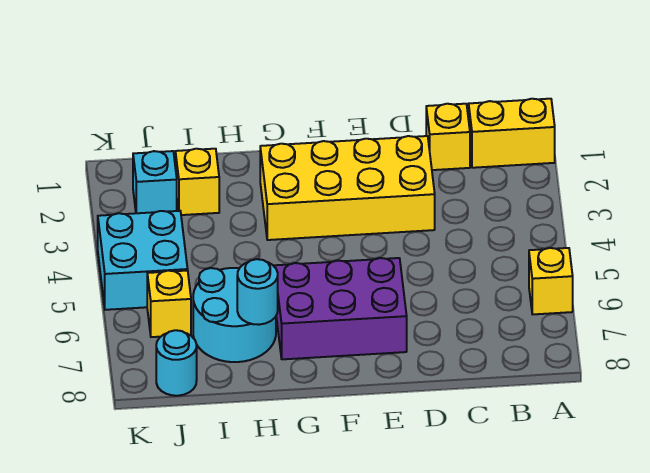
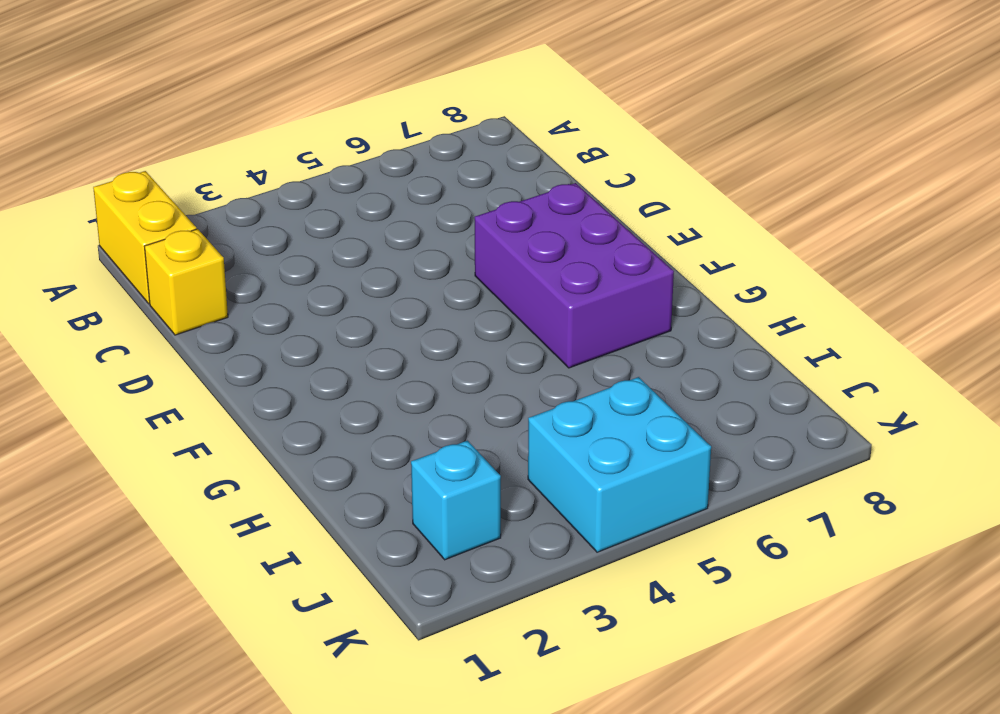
none -> yellow brick A6 level 1
none -> yellow brick D2:G3 level 1
none -> cyan round brick H6:I7 level 1

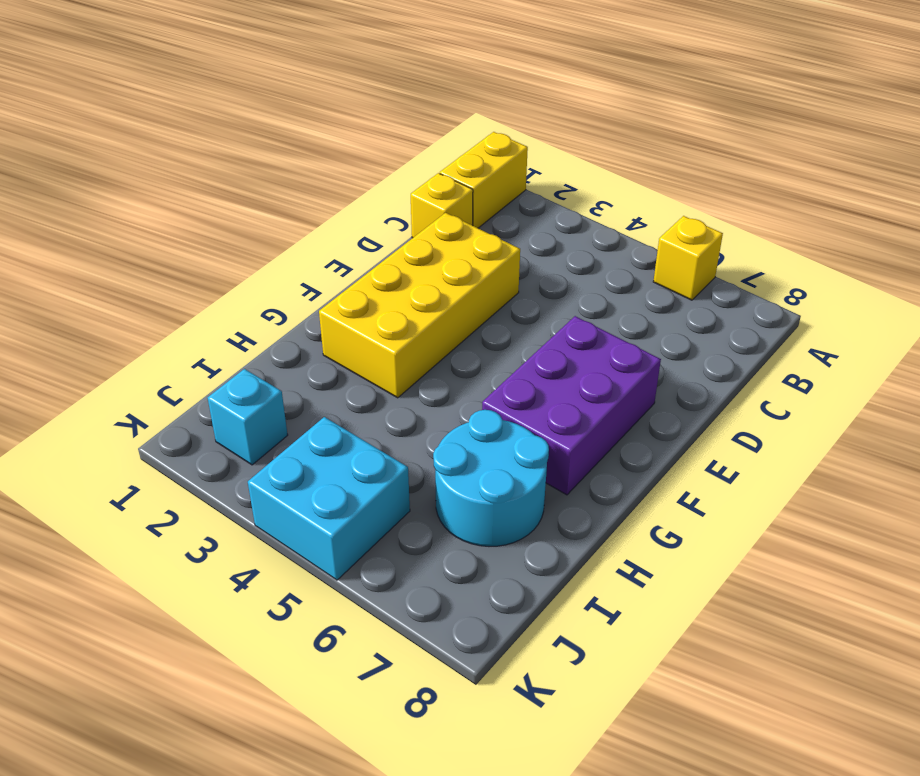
none -> yellow brick I2 level 1
none -> yellow brick J6 level 1
none -> cyan round brick J8 level 1

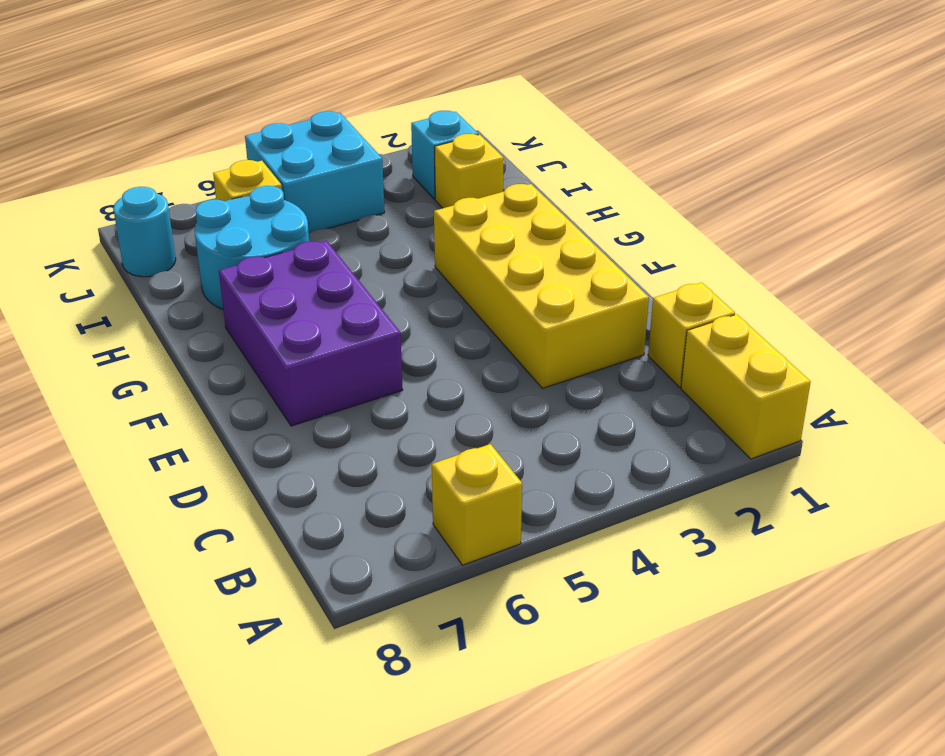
none -> cyan round brick H7 level 2

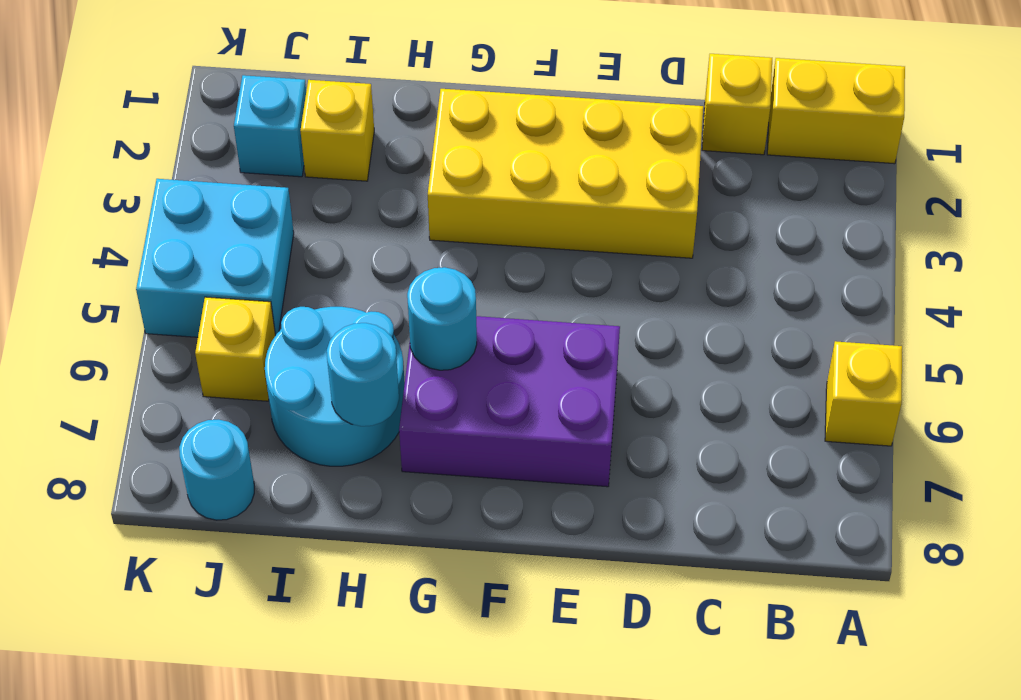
cyan round brick G6 level 2 -> none

